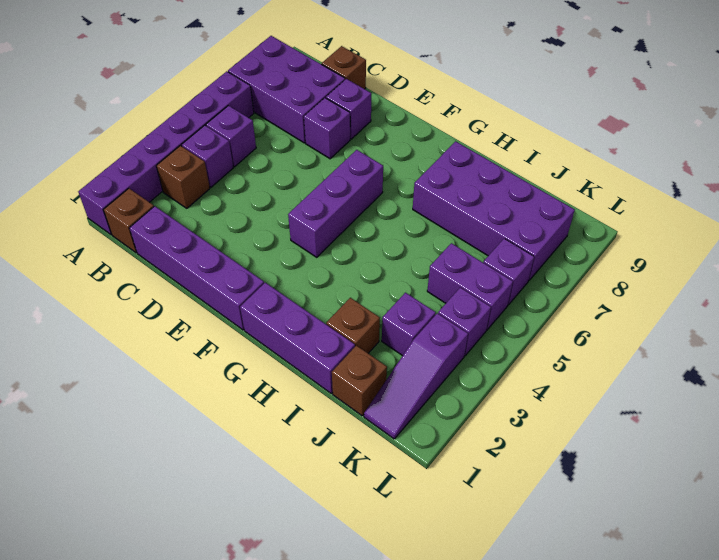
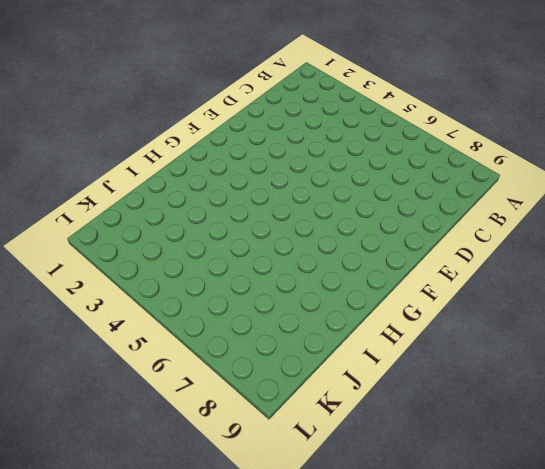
none -> purple brick A1:A6 level 1
none -> purple brick A7:C8 level 1
none -> brown brick B1 level 1

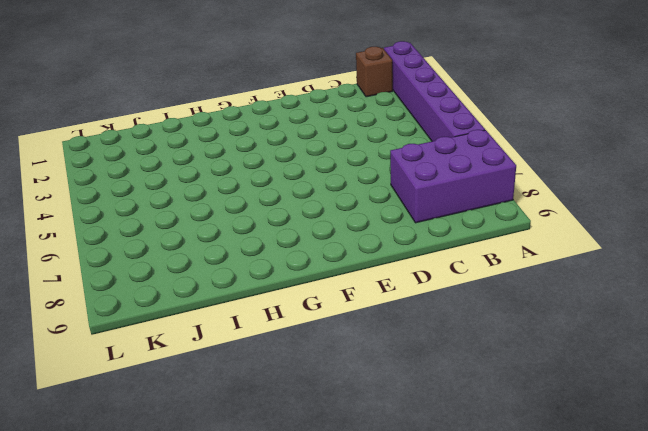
none -> brown brick B3 level 1
none -> purple brick B4 level 1
none -> purple brick B5 level 1

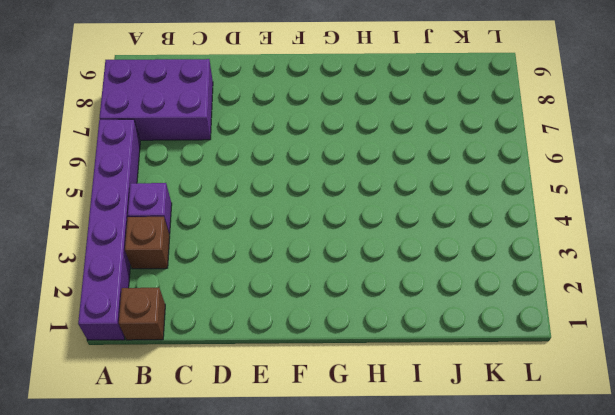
none -> purple brick B5 level 1
none -> purple brick C1:F1 level 1
none -> brown brick C9 level 1

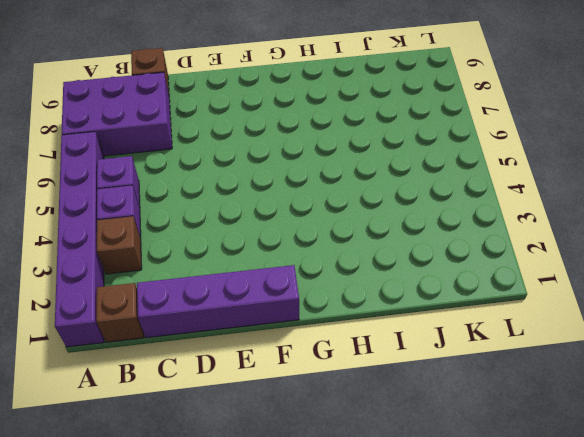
none -> purple brick D7 level 1
none -> purple brick D8 level 1
none -> purple brick F4:F6 level 1

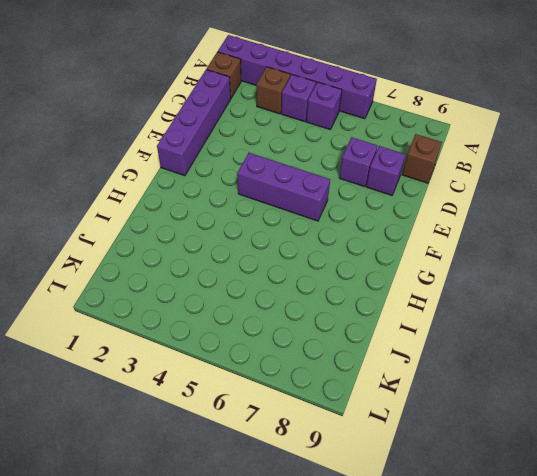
none -> purple brick A7:C8 level 1
none -> purple brick G1:I1 level 1
none -> purple brick H7:K8 level 1

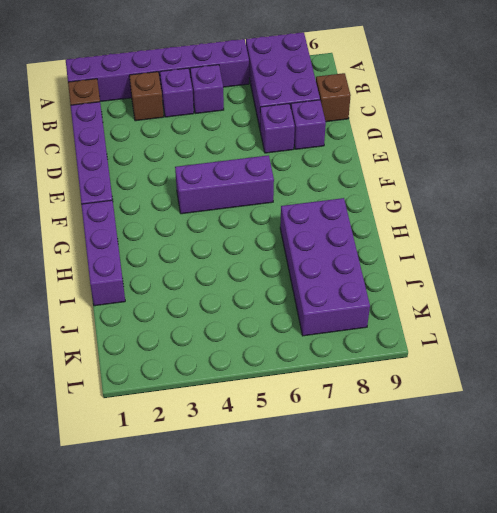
none -> brown brick I2 level 1
none -> brown brick J1 level 1
none -> purple brick J3 level 1

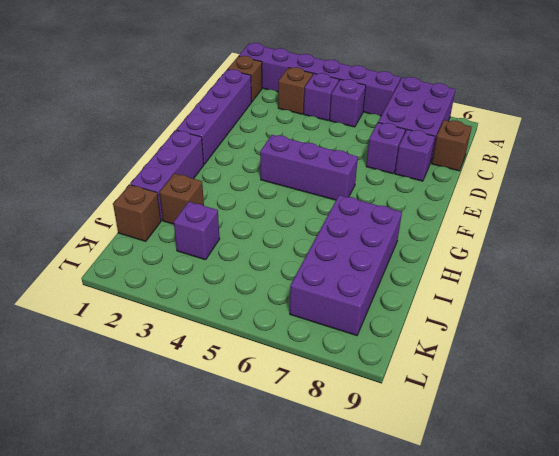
none -> purple brick J5:K5 level 1
none -> purple slope K1:K3 level 1 top 3
none -> purple brick K4 level 1

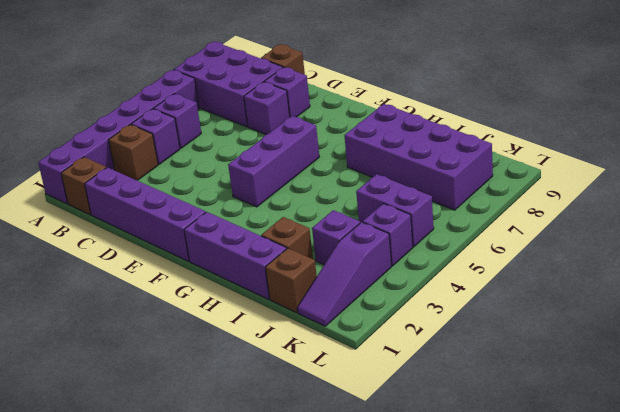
none -> purple brick K6 level 1

